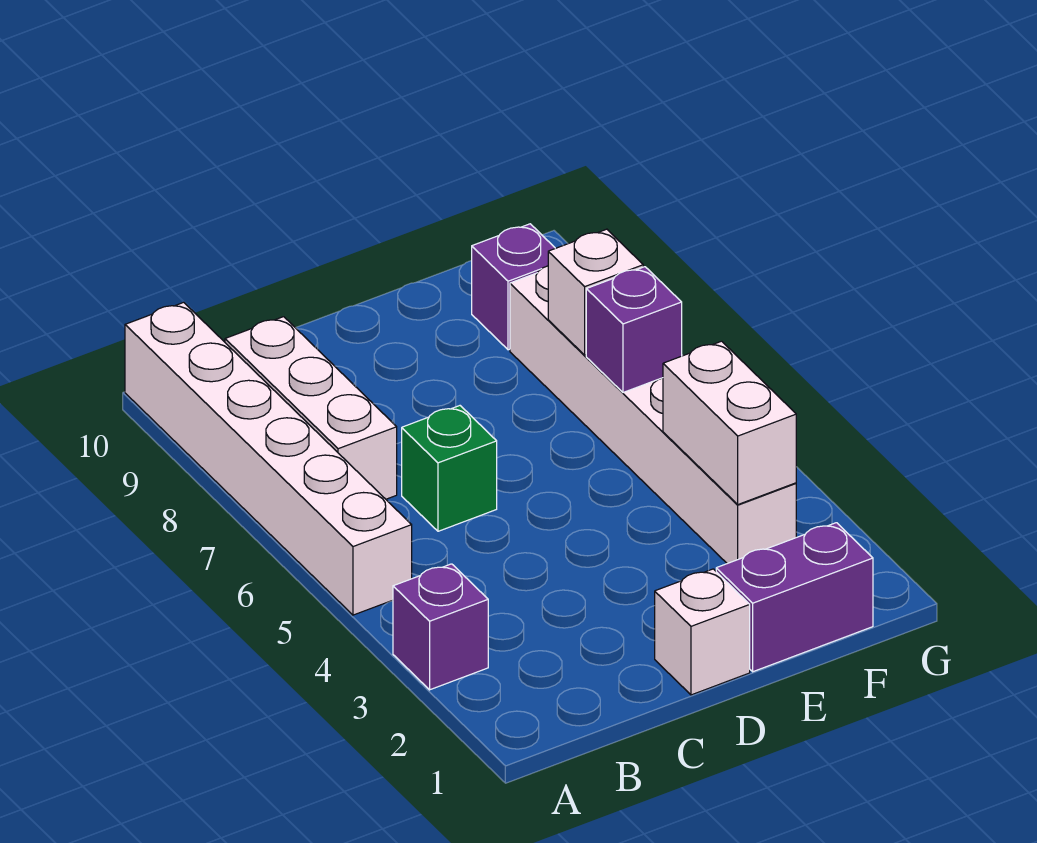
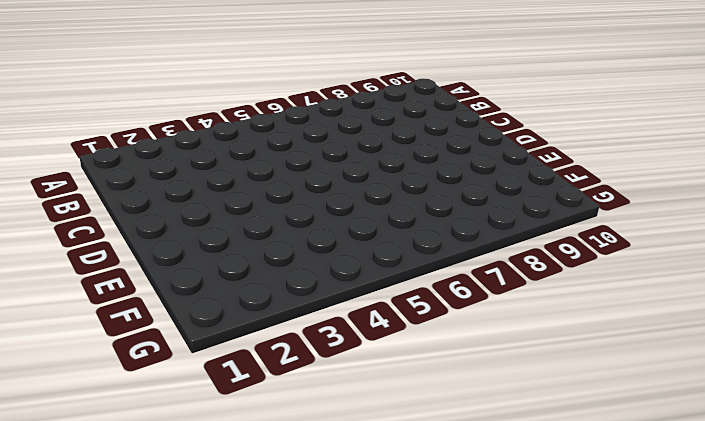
none -> purple brick A3 level 1
none -> white brick A5:A10 level 1

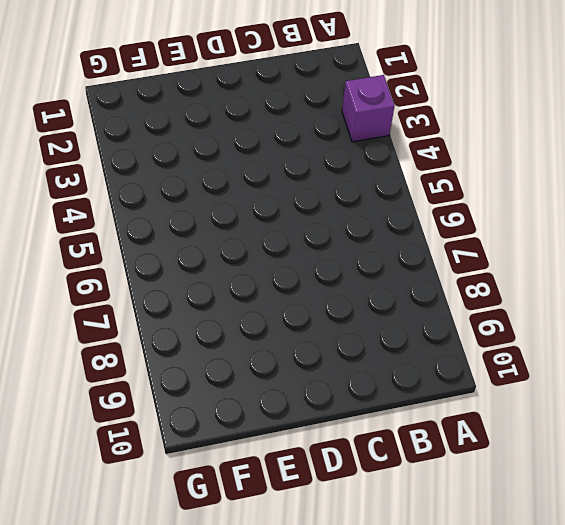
none -> white brick A5:A10 level 1
none -> white brick B7:B9 level 1

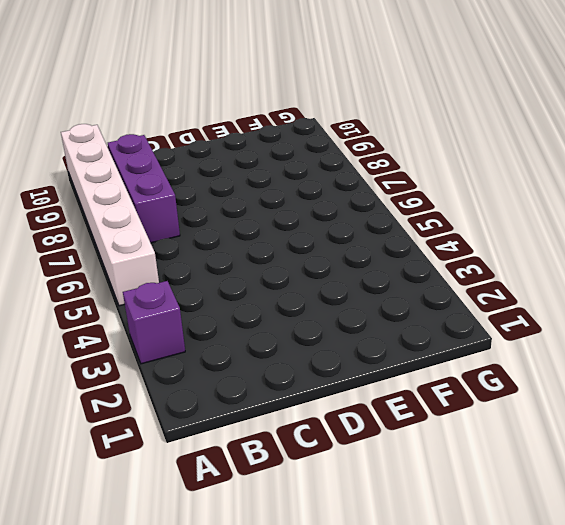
purple brick B7:B9 level 1 -> white brick B7:B9 level 1
none -> green brick C6 level 1
none -> white brick D1 level 1

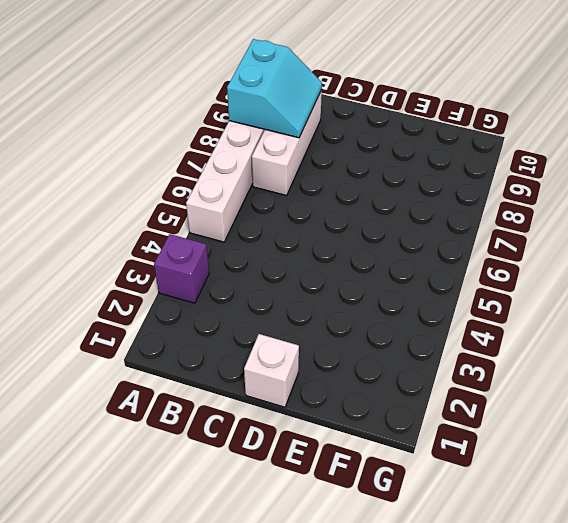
cyan slope A8:B9 level 2 top A -> none
none -> green brick C6 level 1
none -> purple brick E1:F1 level 1

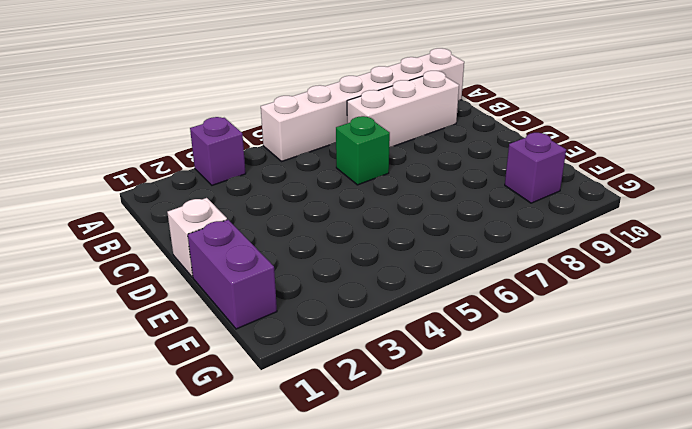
none -> white brick F3:F8 level 1
none -> white brick F3:F4 level 2

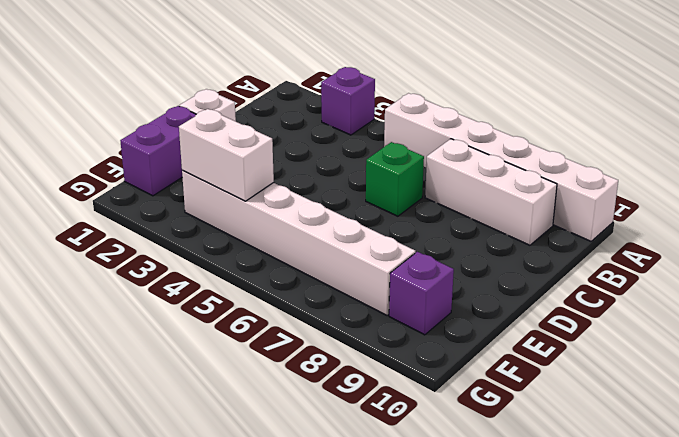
none -> purple brick F6 level 2
none -> white brick F7 level 2

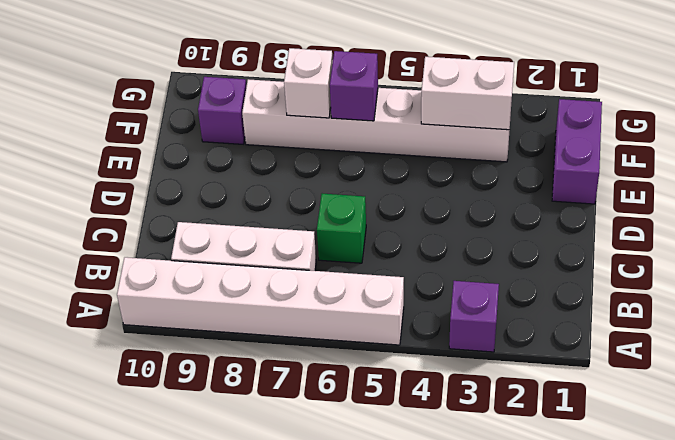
none -> white brick D1 level 1

